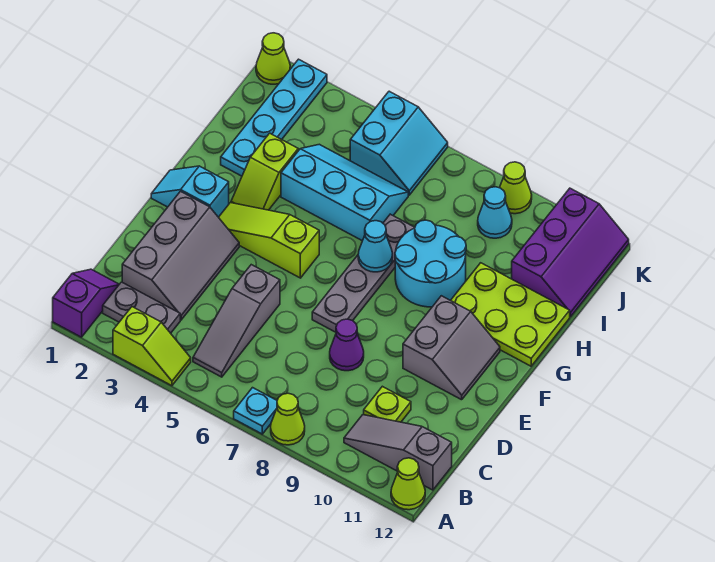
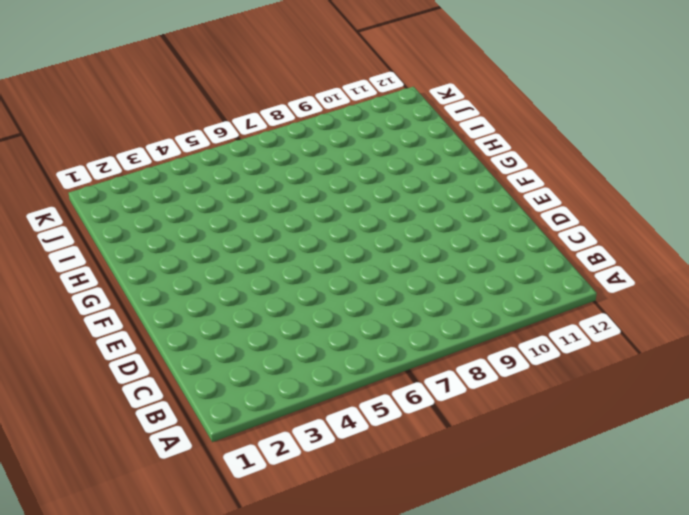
none -> purple slope A1:B1 level 1 top A
none -> lime slope A3:A4 level 1 top 3
none -> cyan plate A7 level 1

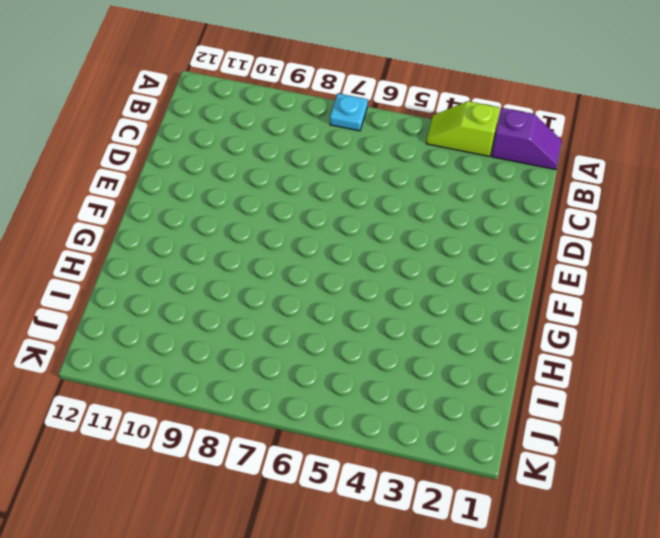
purple slope A1:A2 level 1 top 2 -> purple slope A1:B1 level 1 top A
none -> lime cone A8 level 1
none -> lime cone A12 level 1
none -> grey plate B2:B3 level 1

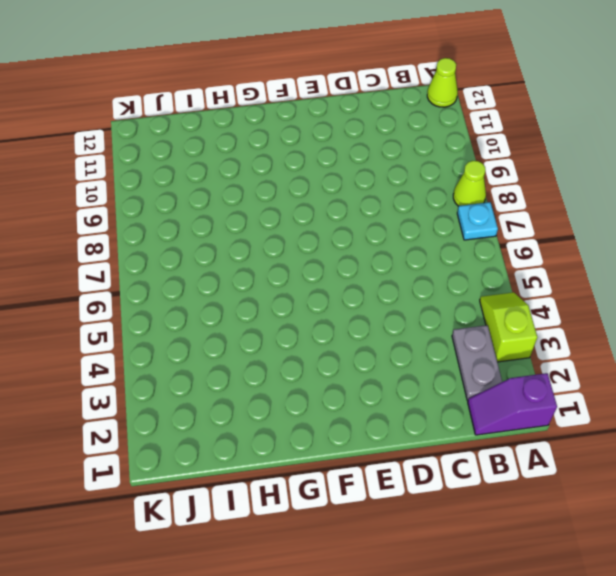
none -> grey slope B5:D5 level 1 top D
none -> grey slope B10:B12 level 1 top 12
none -> grey slope C2:E3 level 1 top 2

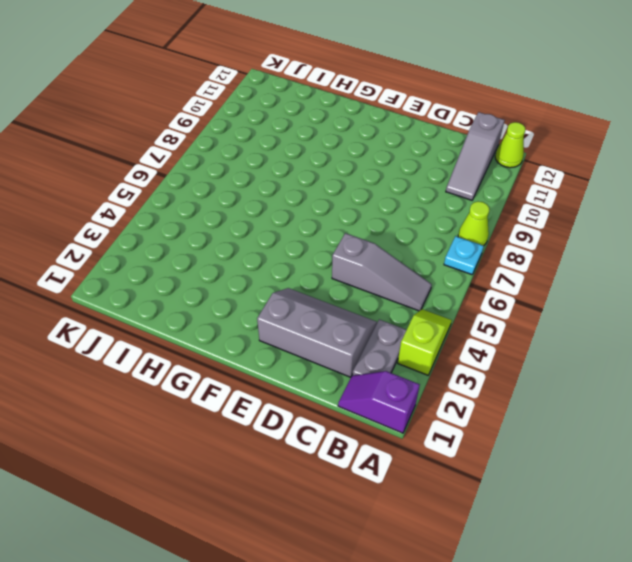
none -> lime plate C10 level 1
none -> purple cone D8 level 1
none -> grey plate E7:H7 level 1

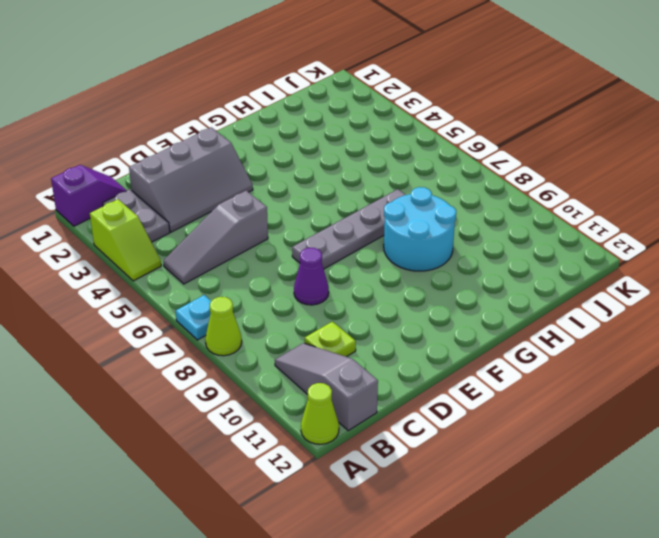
none -> grey slope E10:F11 level 1 top 10
none -> cyan slope F1:F2 level 1 top 2
none -> lime slope F3:F5 level 1 top 5

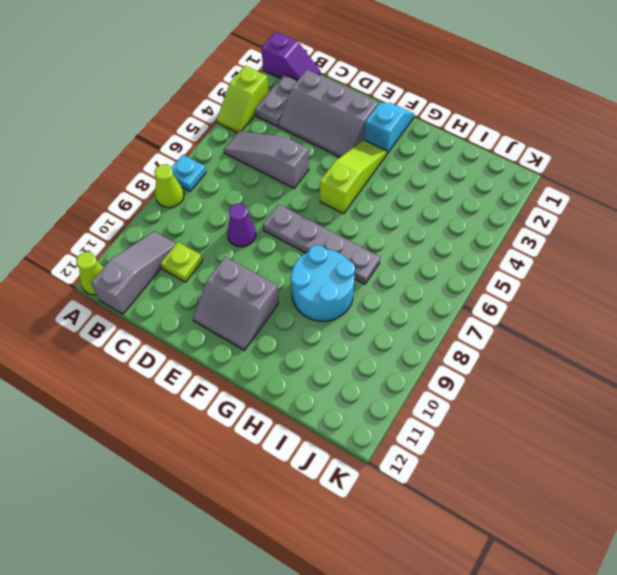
none -> lime slope G3:H3 level 1 top H
none -> lime plate G10:H12 level 1
none -> cyan plate H2:K2 level 1

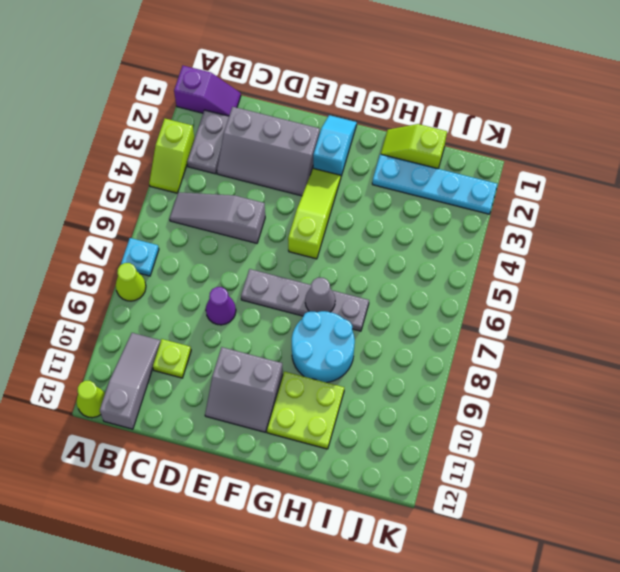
grey cone G7 level 2 -> cyan cone G7 level 2
lime plate G10:H11 level 1 -> lime plate G10:H12 level 1
lime slope H1:I1 level 1 top I -> lime slope G3:H3 level 1 top H
none -> cyan slope H4:I6 level 1 top H
none -> purple slope I11:K12 level 1 top 11
none -> cyan slope J5:K6 level 1 top 5

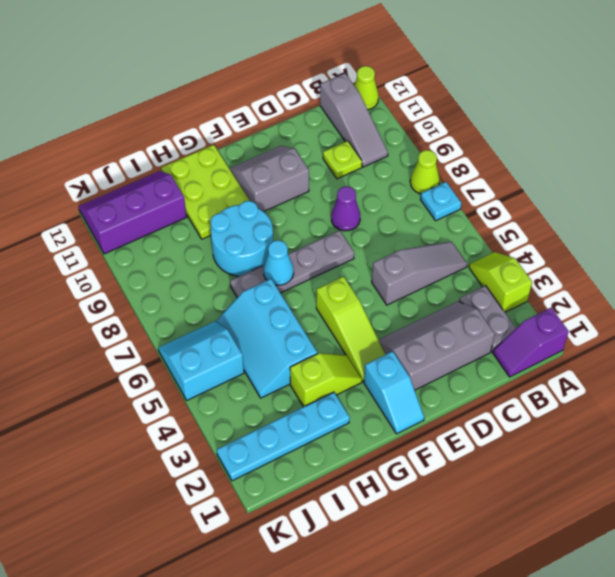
none -> cyan cone J9 level 1
none -> lime cone K1 level 1
none -> lime cone K9 level 1

